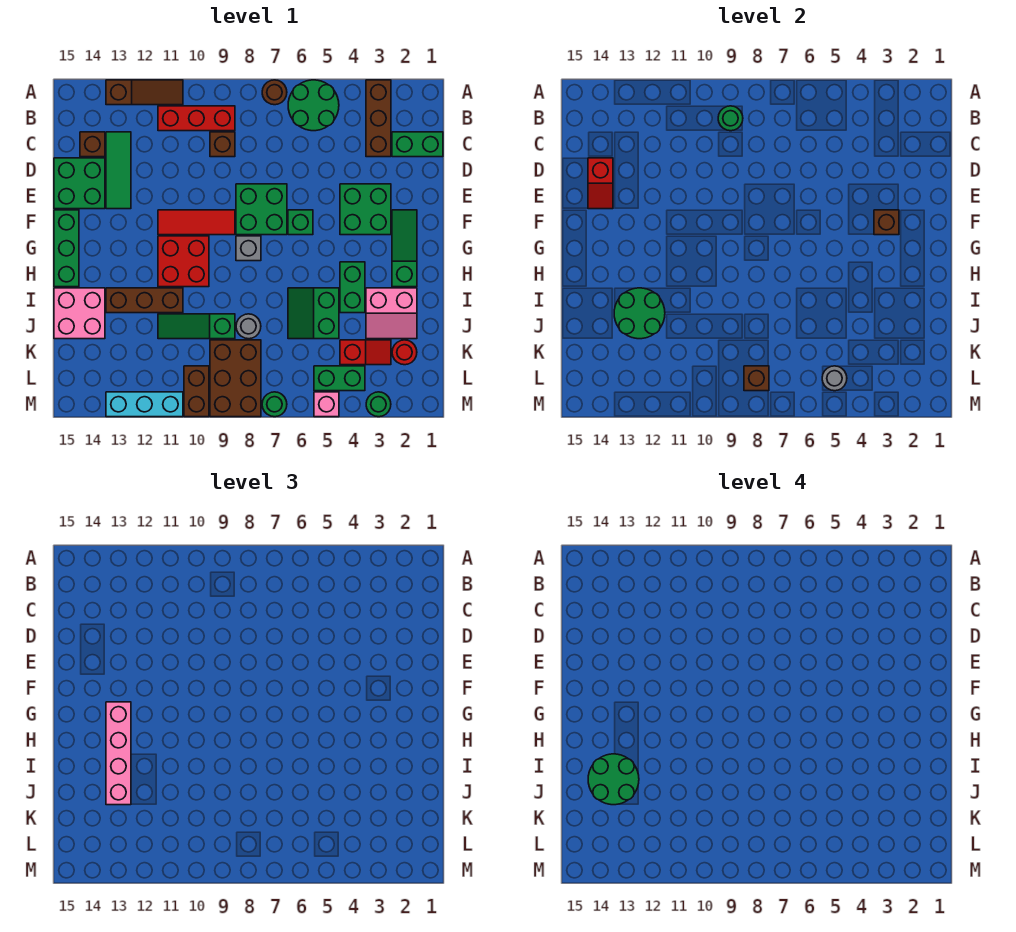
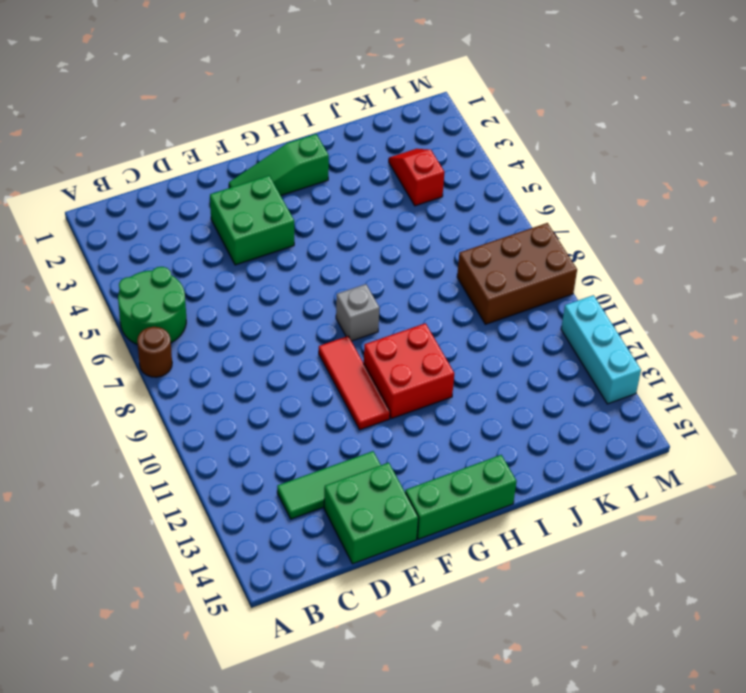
none -> brown brick A3:C3 level 1
none -> brown slope A11:A13 level 1 top 13
none -> red brick B9:B11 level 1
none -> green brick C1:C2 level 1

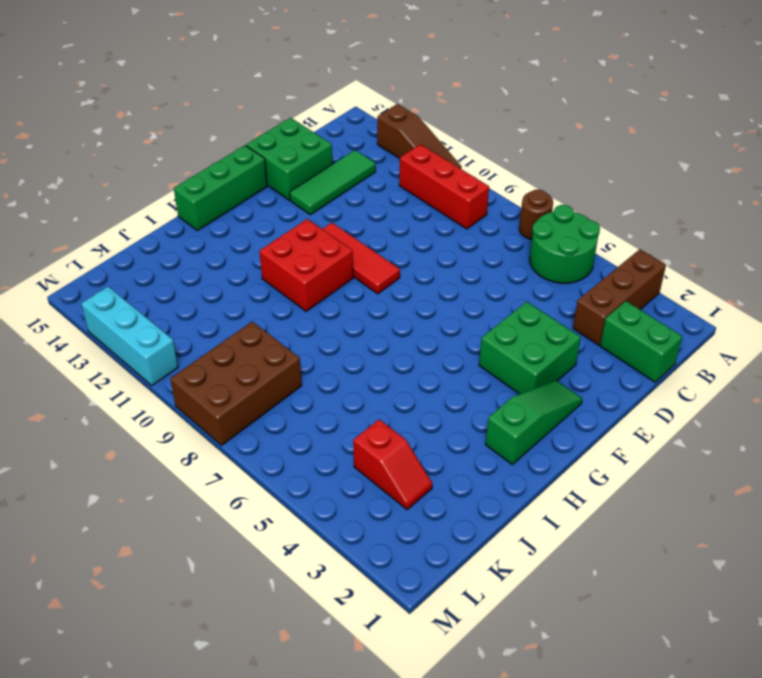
none -> brown brick C9 level 1
none -> brown brick C14 level 1
none -> green brick E7:F8 level 1
none -> green brick F6 level 1

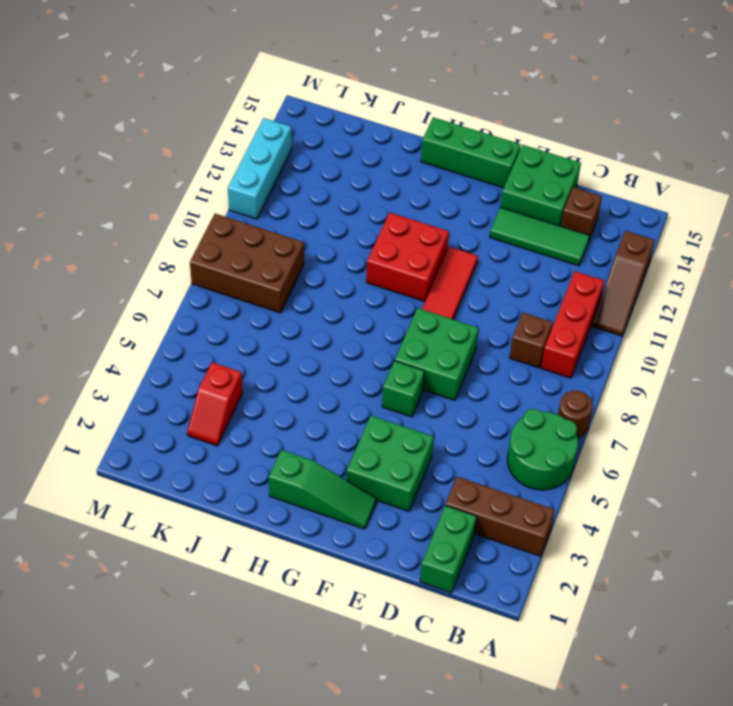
none -> grey brick G8 level 1
none -> green brick H4:I4 level 1
none -> pink slope I2:J3 level 1 top I
none -> green slope I5:J6 level 1 top 5

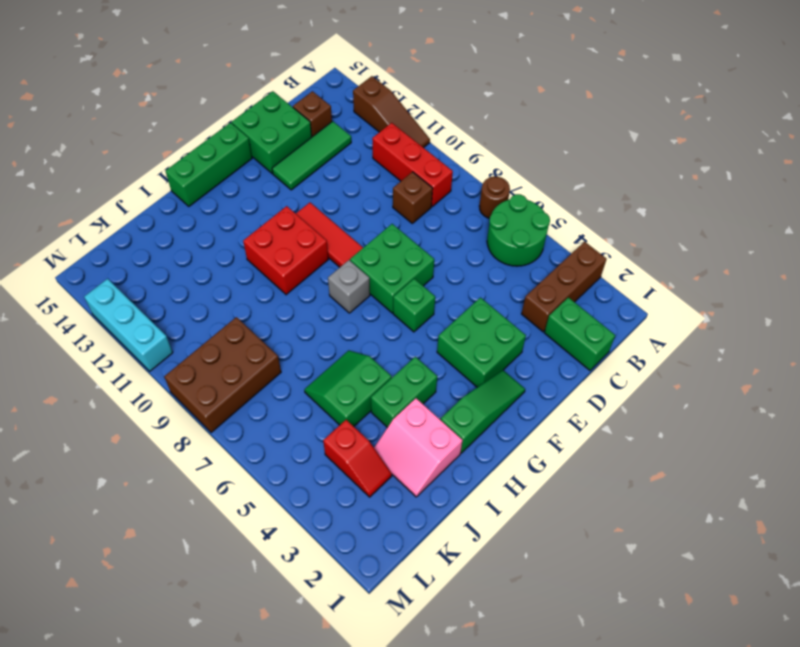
none -> brown brick I11:I13 level 1
none -> pink brick I14:J15 level 1
none -> grey round brick J8 level 1
none -> green slope J9:J11 level 1 top 9

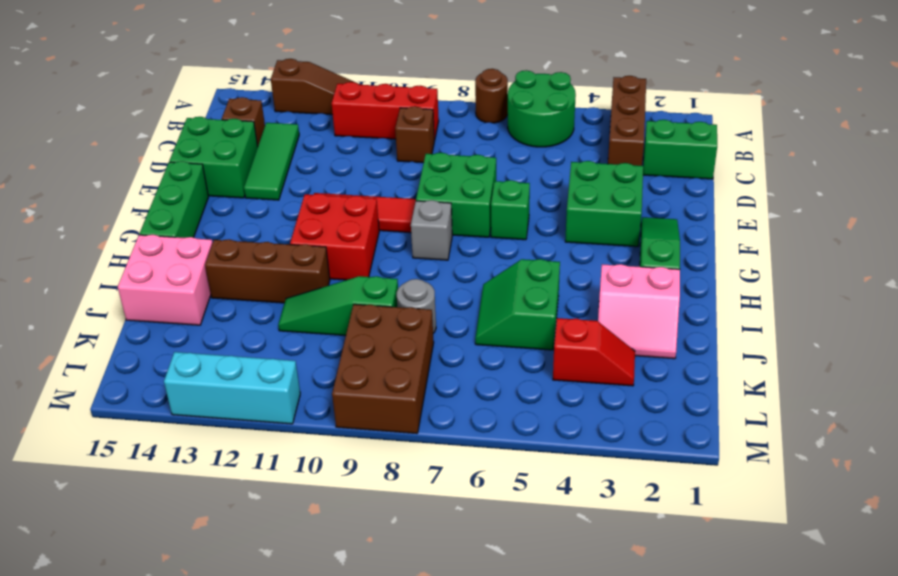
none -> green brick H4:I4 level 1
none -> red round brick K2 level 1
none -> green brick L4:L5 level 1
none -> brown brick L10:M10 level 1

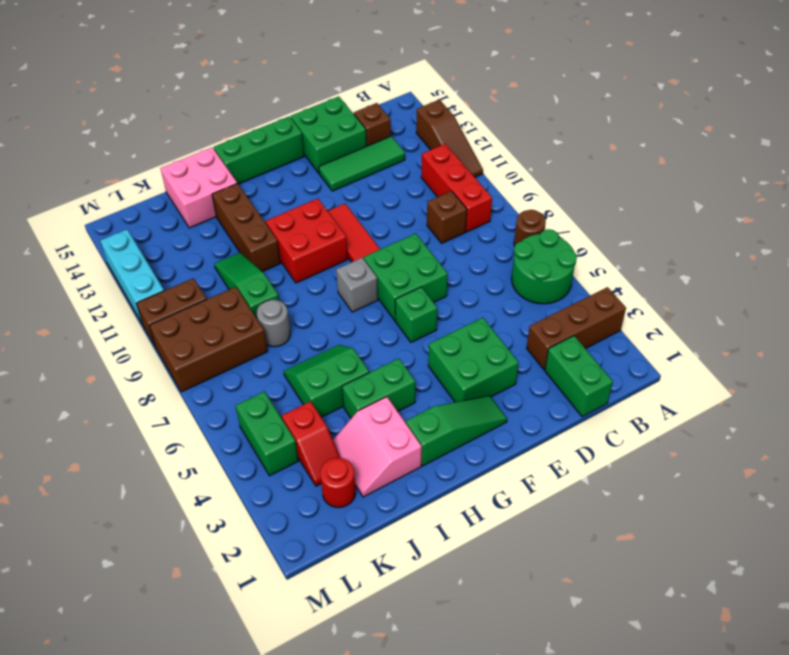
none -> green round brick M3 level 1
none -> pink brick M5 level 1
none -> green round brick M7 level 1
none -> green round brick B9 level 2

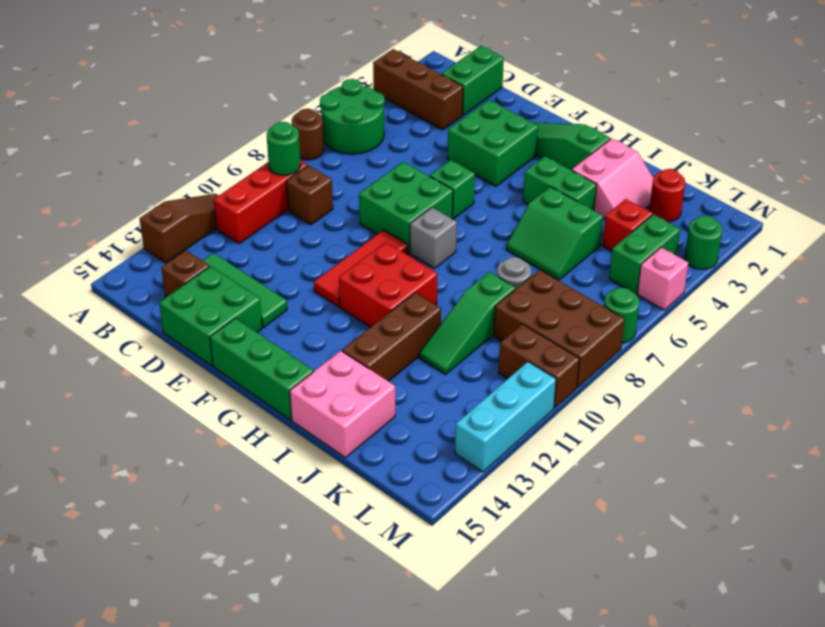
none -> red slope D14:E14 level 2 top D
none -> brown brick F3 level 2
none -> green round brick I12:J13 level 2
none -> grey round brick L5 level 2

